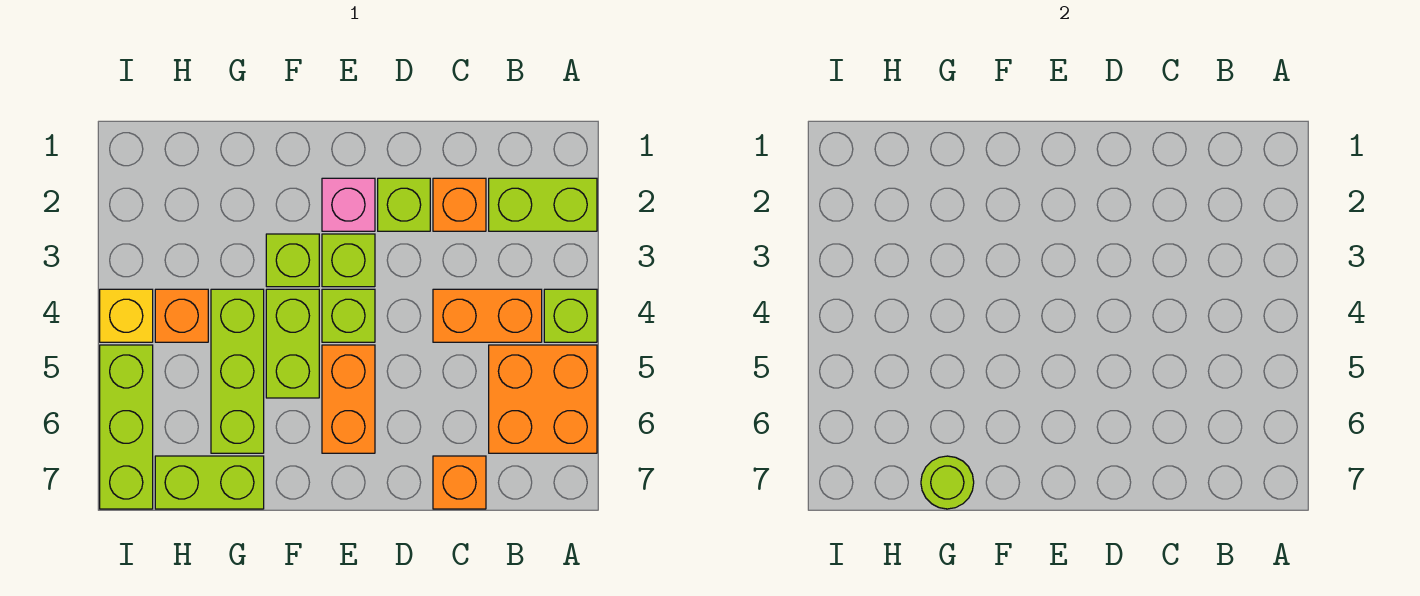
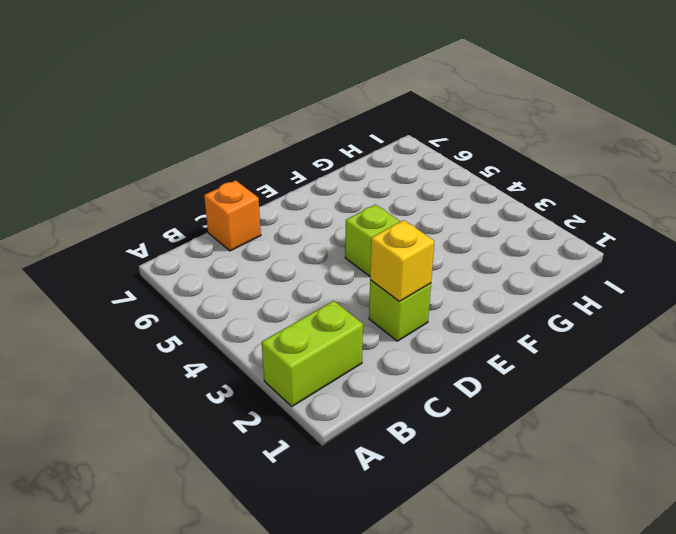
yellow brick D2 level 2 -> yellow brick I4 level 1
none -> lime brick A4 level 1
none -> orange brick A5:B6 level 1
none -> orange brick B4:C4 level 1

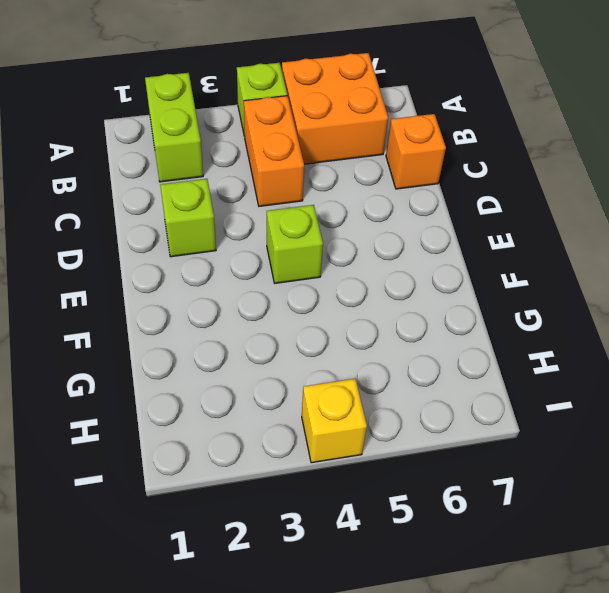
none -> orange brick C2 level 1
none -> pink brick E2 level 1
none -> lime brick E3 level 1

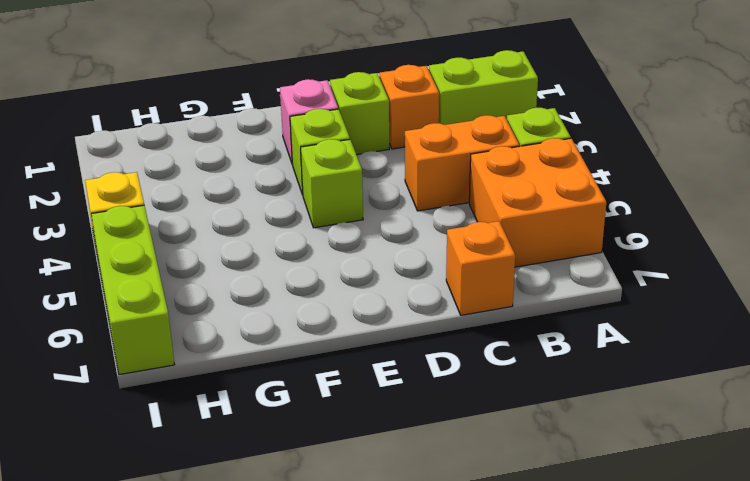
none -> orange brick E5:E6 level 1
none -> lime brick F3 level 1
none -> lime brick F4:F5 level 1

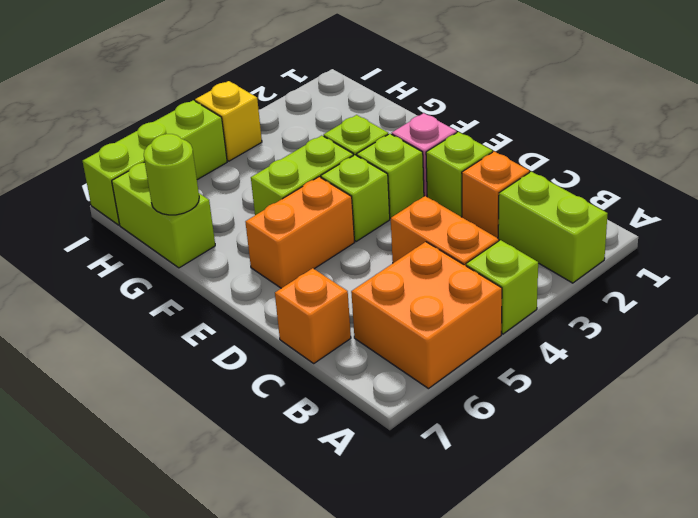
none -> lime brick G4:G6 level 1
none -> orange brick H4 level 1

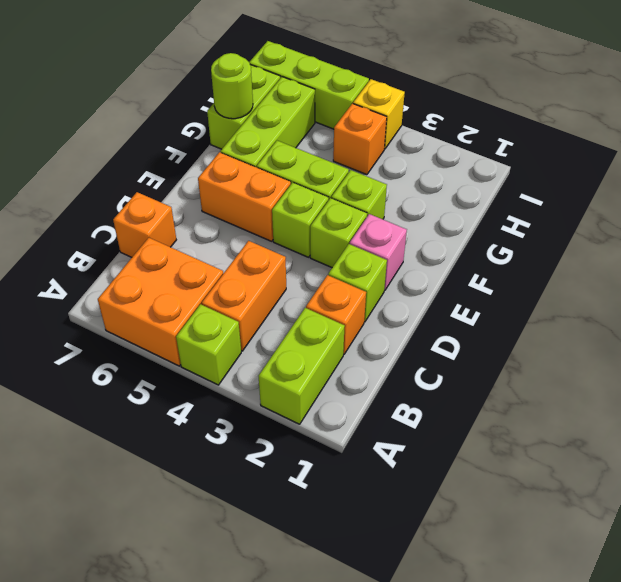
lime brick F6:H6 level 1 -> lime brick G4:G6 level 1

